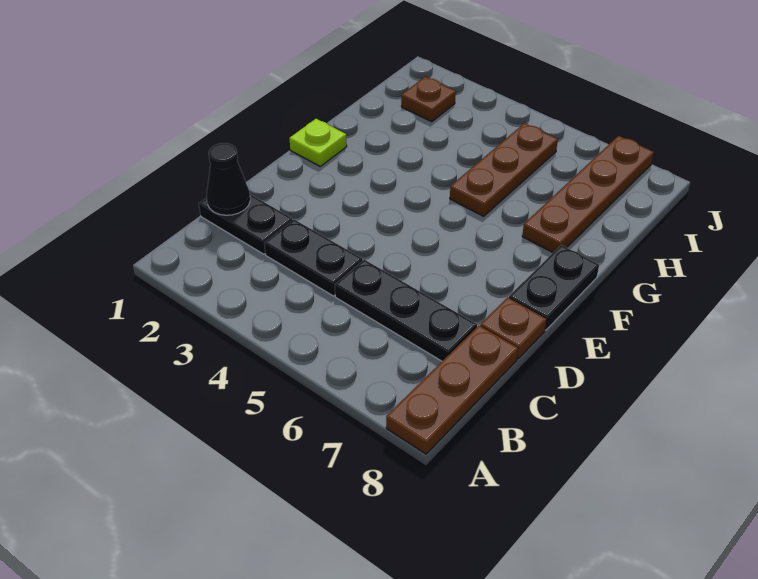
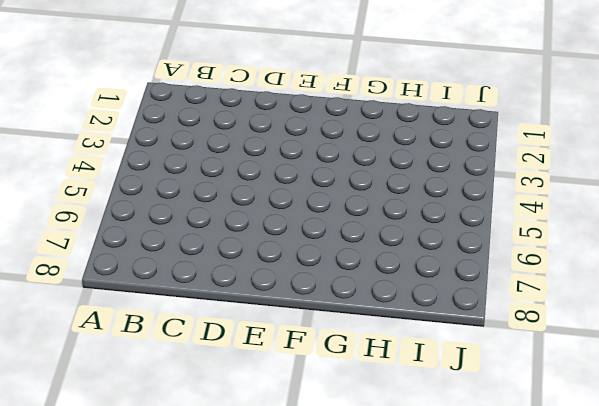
none -> brown plate A8:C8 level 1
none -> black plate C1:C2 level 1

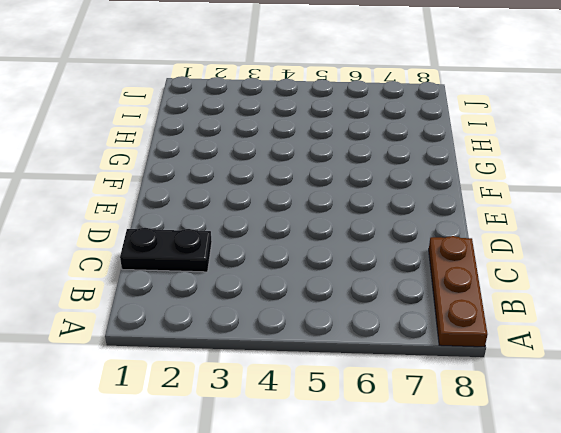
none -> black plate C3:C4 level 1
none -> black plate C5:C7 level 1

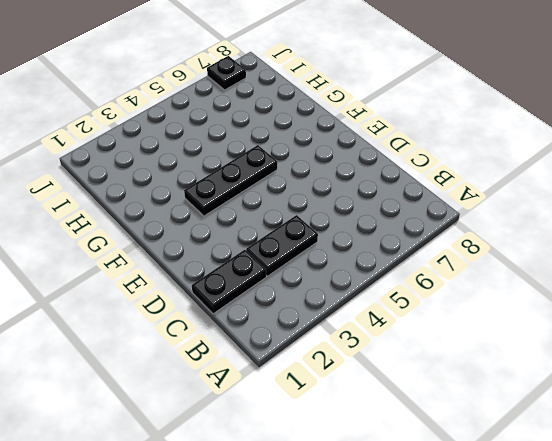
black plate F3:F5 level 1 -> black plate C5:C7 level 1
black plate J7 level 1 -> brown plate G7:J7 level 1
none -> brown plate A8:C8 level 1
none -> brown plate D8 level 1

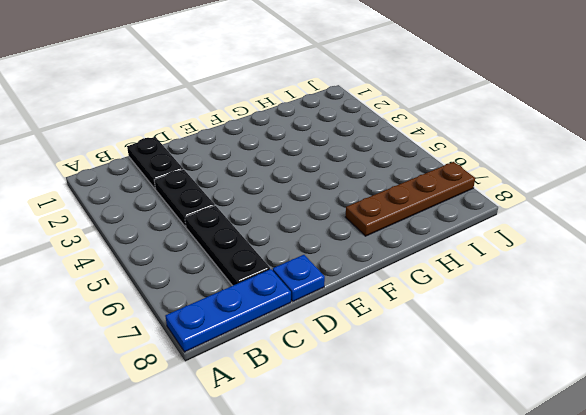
blue plate A8:C8 level 1 -> brown plate A8:C8 level 1
blue plate D8 level 1 -> brown plate D8 level 1
none -> black plate E8:F8 level 1
none -> lime plate F1 level 1

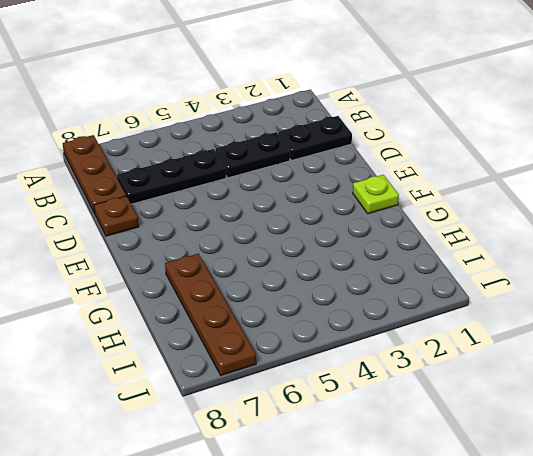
none -> black plate E8:F8 level 1
none -> brown plate G5:I5 level 1

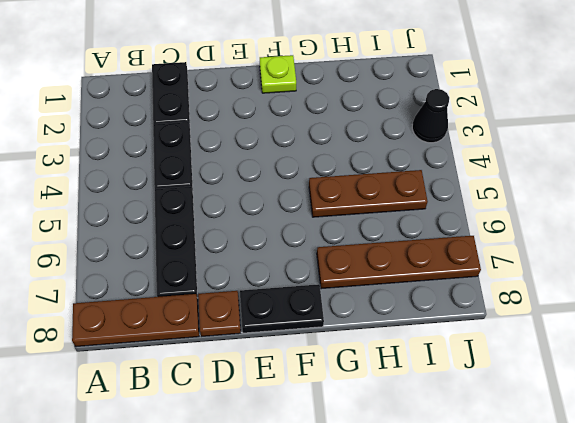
black cone J3 level 1 -> black cone C1 level 2
none -> brown plate I2 level 1

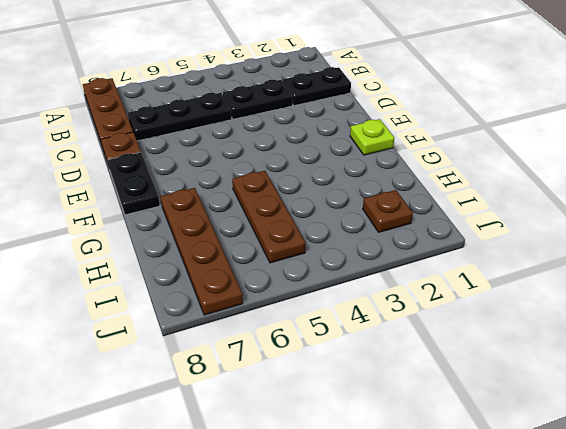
none -> black cone C1 level 2

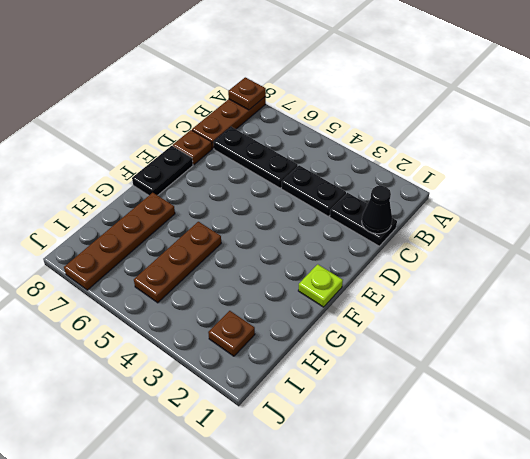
brown plate A8 level 2 -> none

